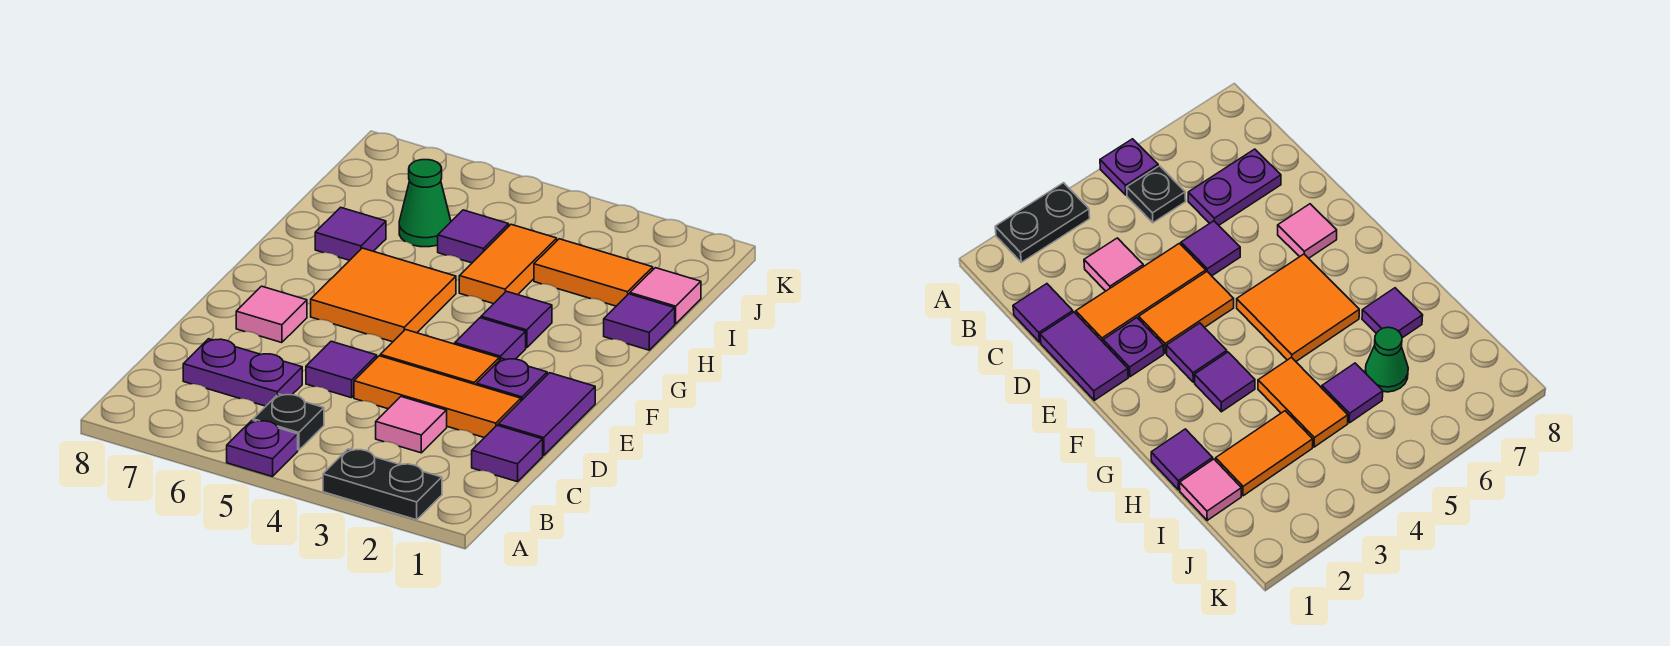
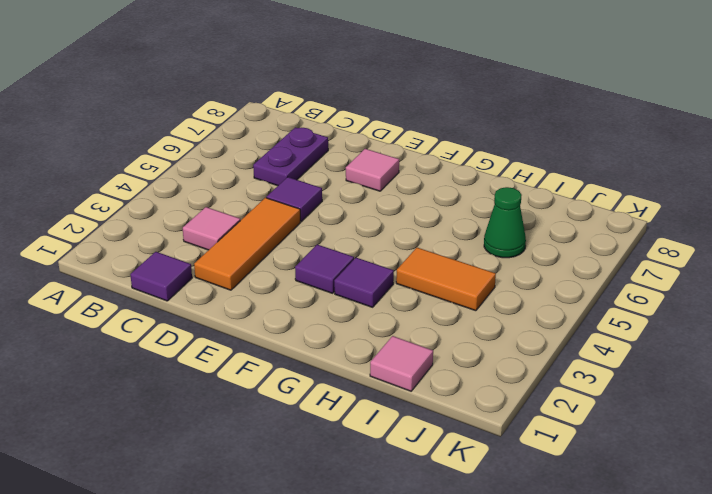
none -> black plate A2:A3 level 1
none -> purple plate A5 level 1
none -> black plate B5 level 1

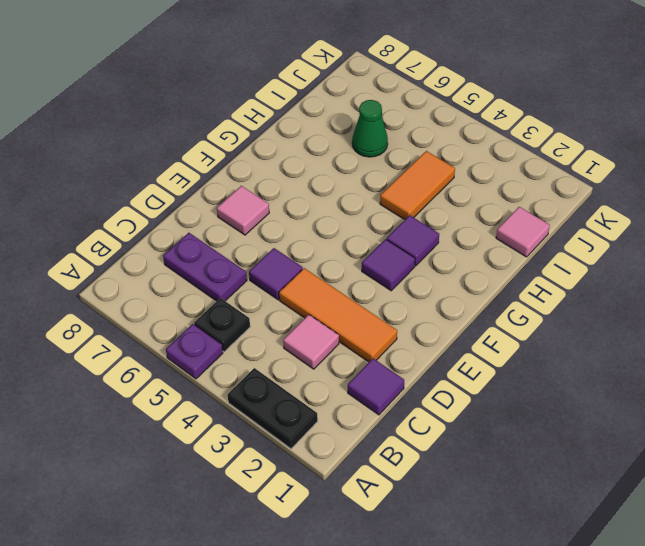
none -> purple tile D1:E1 level 1
none -> purple plate E2 level 1
none -> orange tile E3:E4 level 1

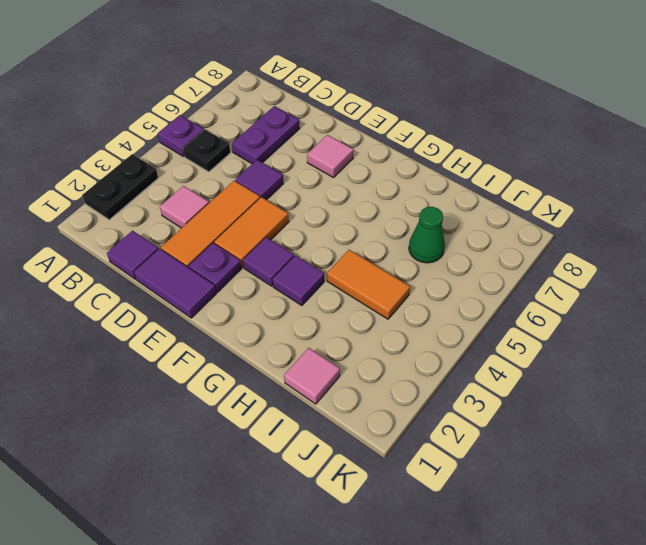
none -> orange tile F5:G6 level 1
none -> purple tile H1 level 1
none -> purple tile H7 level 1

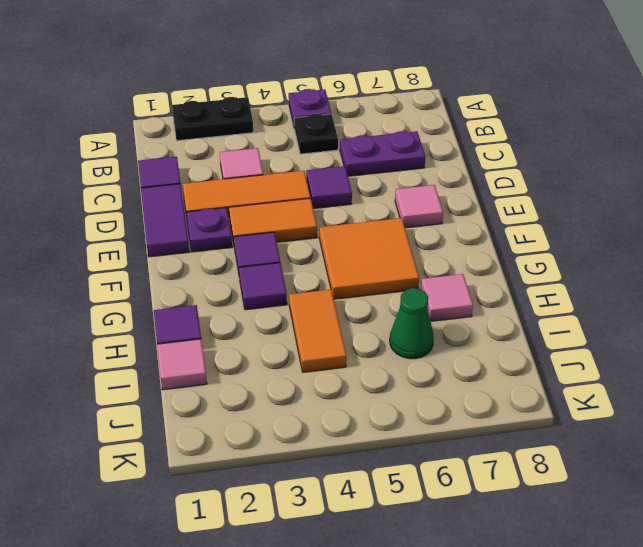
pink tile H7 level 1 -> purple tile H7 level 1
none -> orange tile I2:I3 level 1
none -> purple tile I5 level 1

